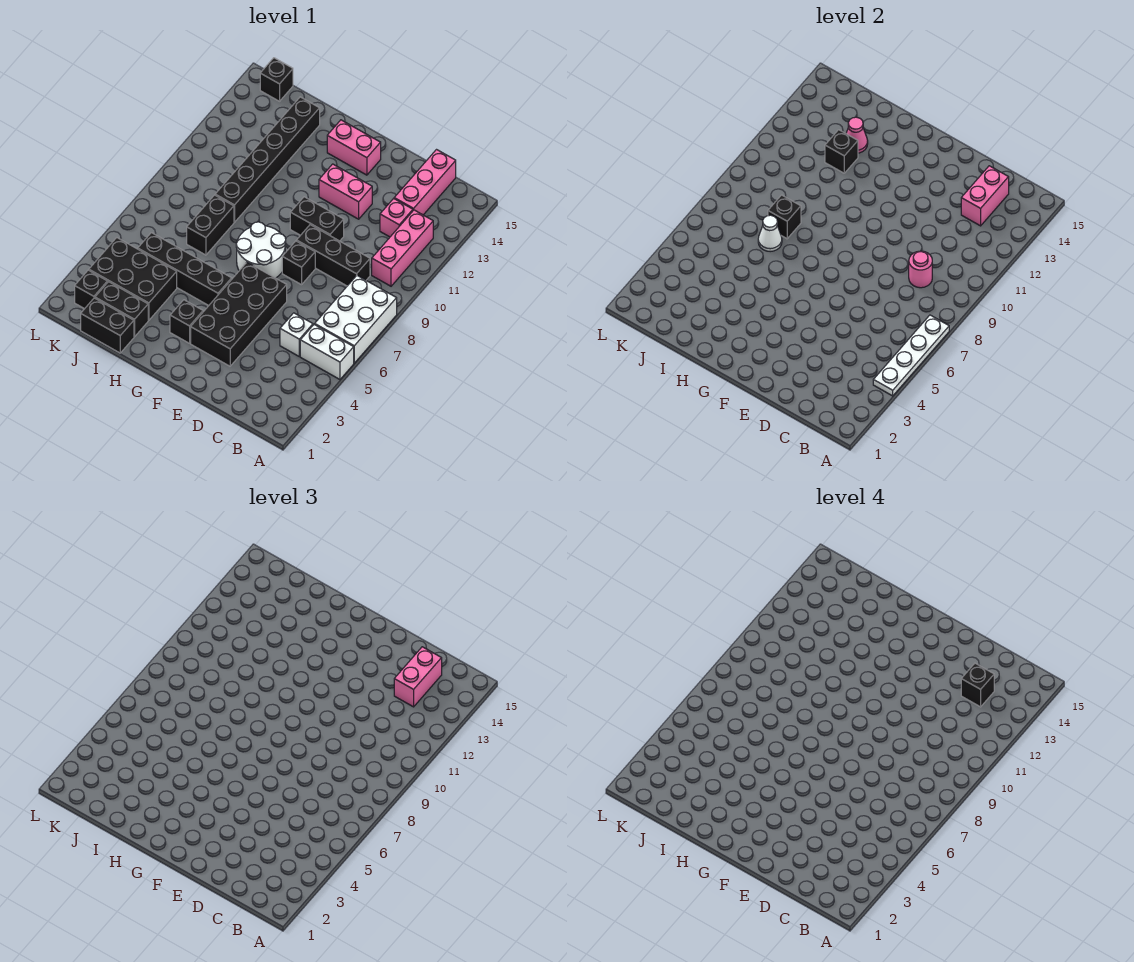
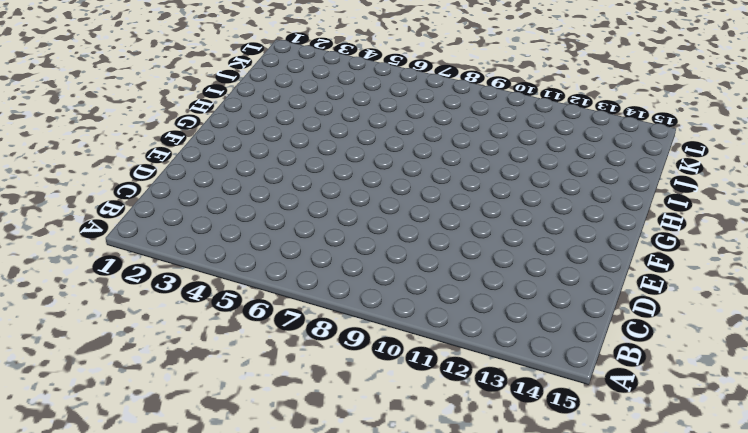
none -> white brick A5:B5 level 1
none -> white brick A6:B8 level 1
none -> pink brick B10:B12 level 1
none -> white brick C5 level 1

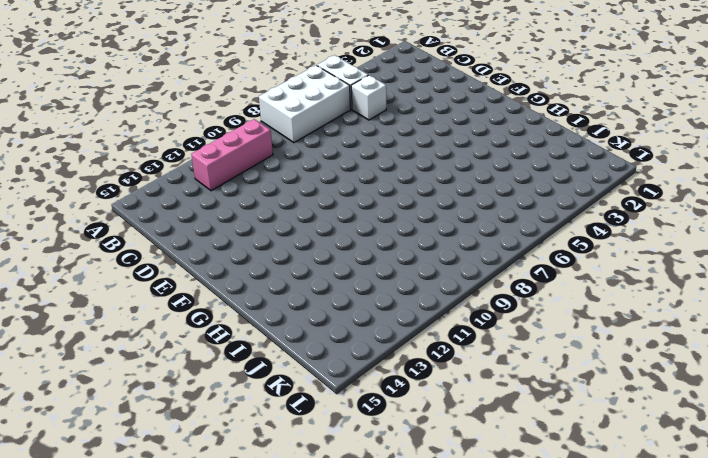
none -> black brick C9:E9 level 1
none -> pink brick C12 level 1
none -> pink brick C13:C15 level 1
none -> black brick E3:F6 level 1

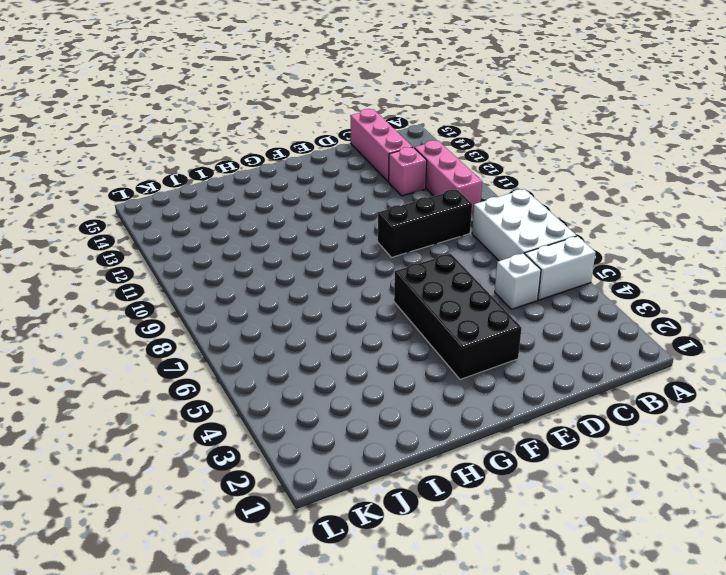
none -> black brick E8 level 1
none -> black brick E10:F10 level 1
none -> pink brick E12:F12 level 1
none -> white round brick F7:G8 level 1

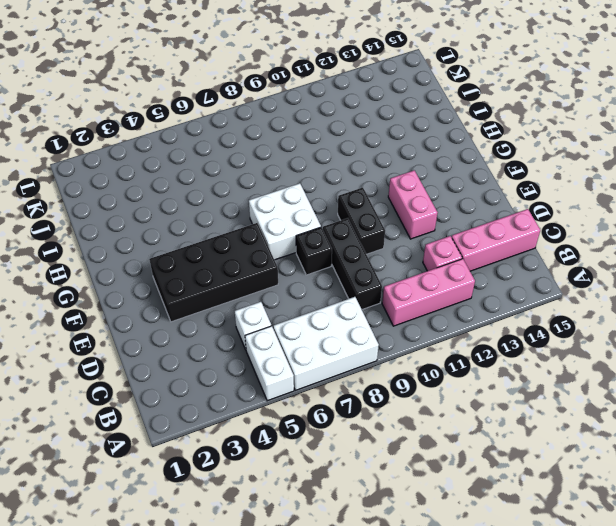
white brick F7:G8 level 1 -> white round brick F7:G8 level 1
none -> pink brick F14:G14 level 1
none -> black brick G3 level 1
none -> black brick G5:J5 level 1
none -> black brick I1:J1 level 1

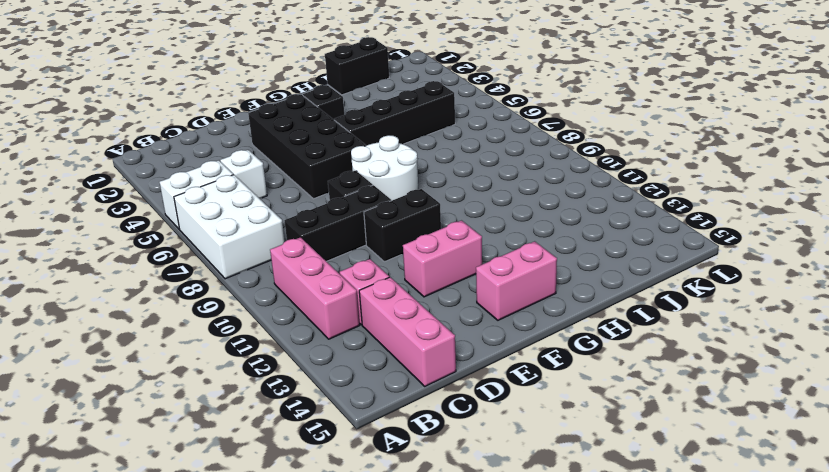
none -> black brick I2:J2 level 1
none -> black brick I3:K4 level 1
none -> black brick I7:I8 level 1
none -> black brick I9:I14 level 1

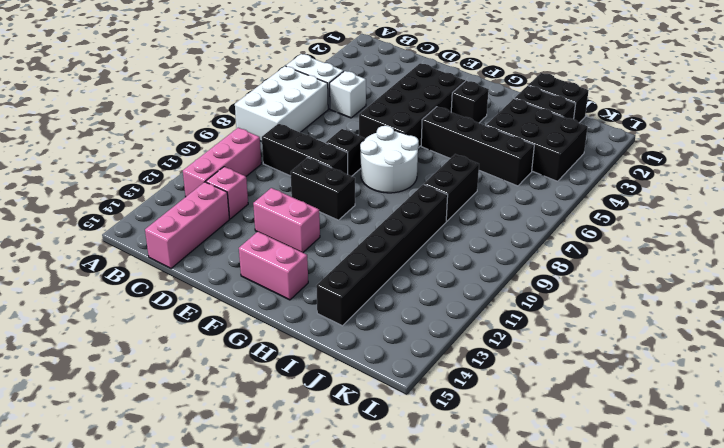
none -> black brick K2 level 1
none -> black brick K15 level 1
none -> white plate A4:A7 level 2
none -> pink round brick C9 level 2

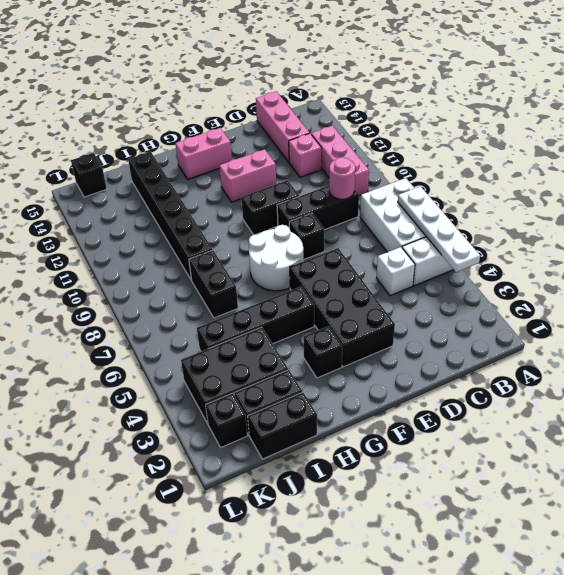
none -> pink brick C13:C14 level 2
none -> white cone I7 level 2
none -> black brick I8 level 2
none -> black brick I12 level 2

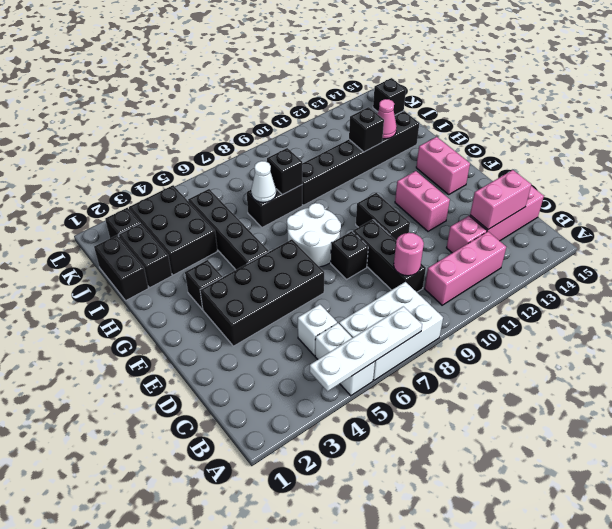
none -> pink brick C13:C14 level 3
none -> black brick C13 level 4

